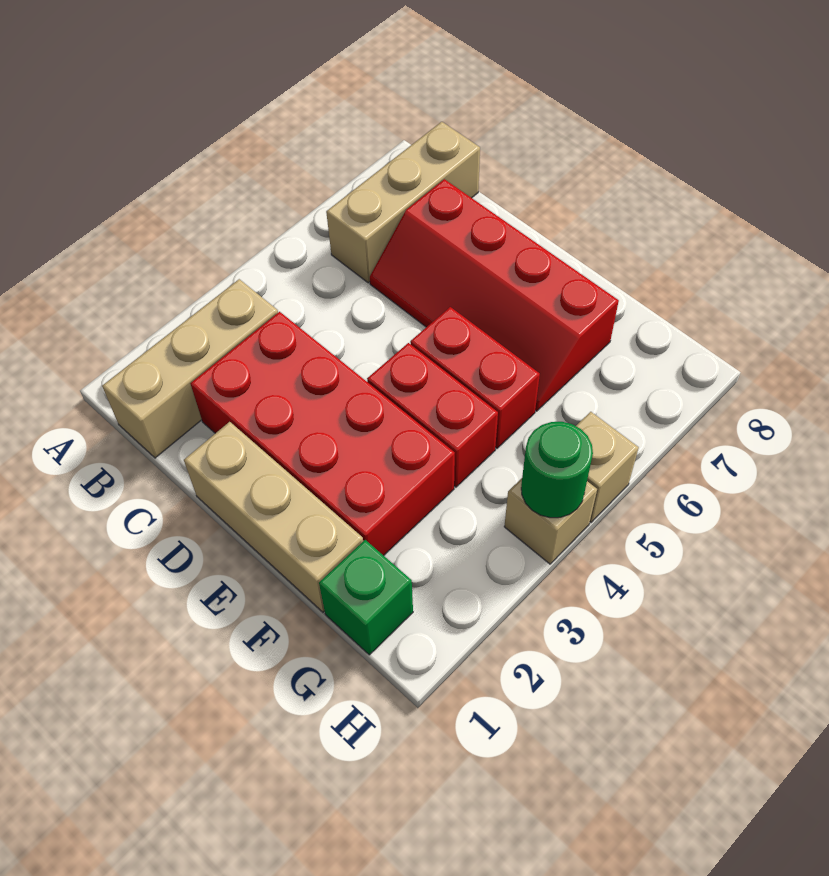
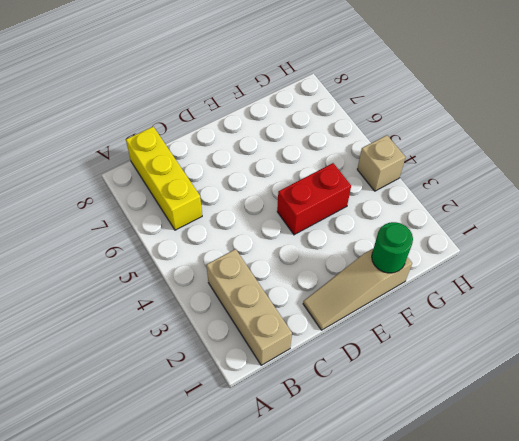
yellow brick B6:B8 level 1 -> tan brick B6:B8 level 1
tan slope D1:F1 level 1 top F -> tan brick D1:F1 level 1
green round brick F1 level 2 -> green round brick H4 level 2
none -> red brick C2:F3 level 1
none -> red slope C6:F7 level 1 top 7

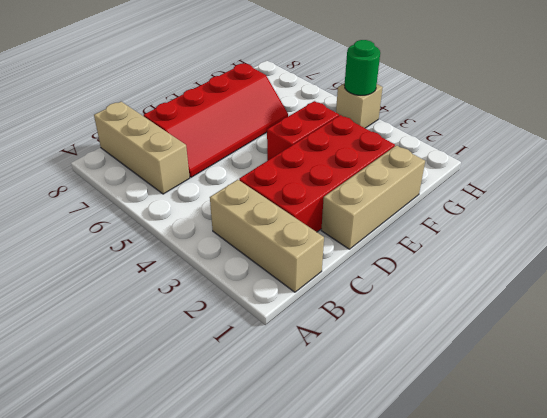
none -> red brick E5:F5 level 1
none -> green brick G1 level 1

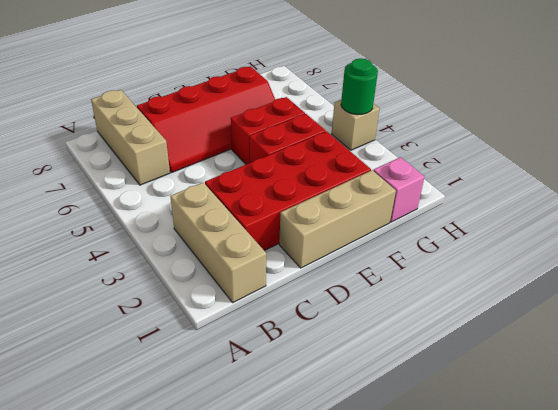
pink brick G1 level 1 -> green brick G1 level 1
none -> tan brick H5 level 1

